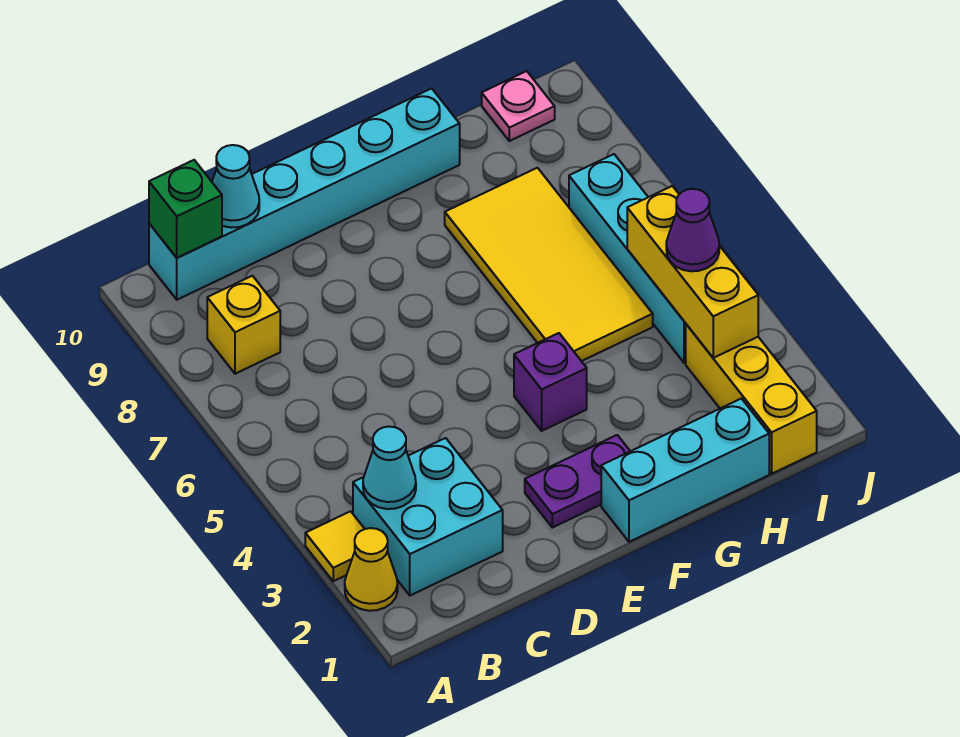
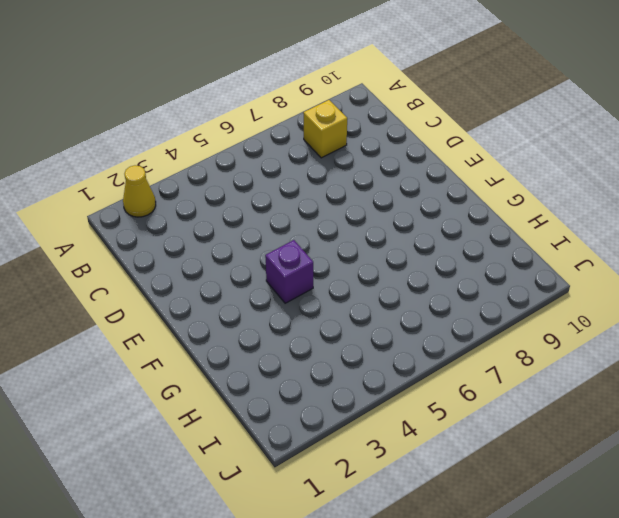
none -> yellow tile A3 level 1
none -> cyan brick B2:C3 level 1
none -> cyan brick B10:G10 level 1

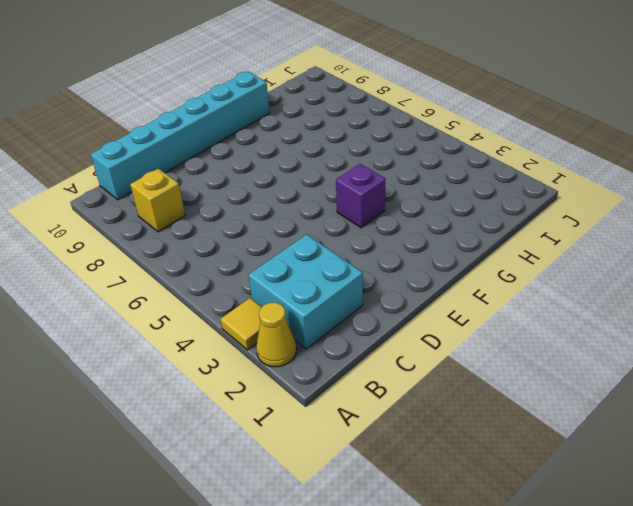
none -> purple plate E2:F2 level 1
none -> cyan brick F1:H1 level 1
none -> yellow tile G5:H8 level 1

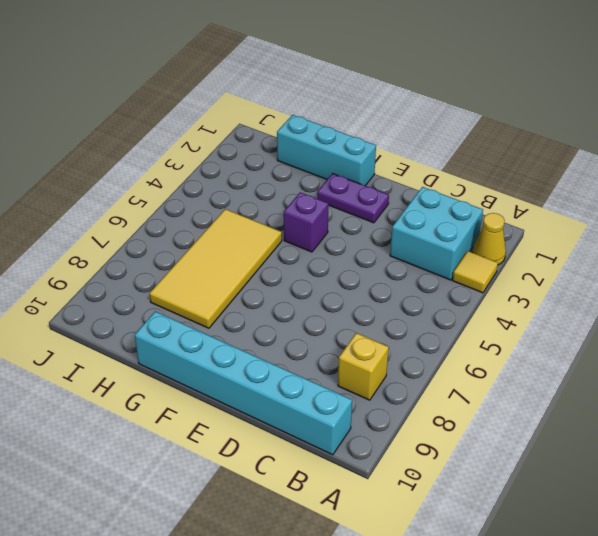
none -> yellow brick I1:I3 level 1
none -> cyan brick I4:I7 level 1
none -> pink plate I10 level 1

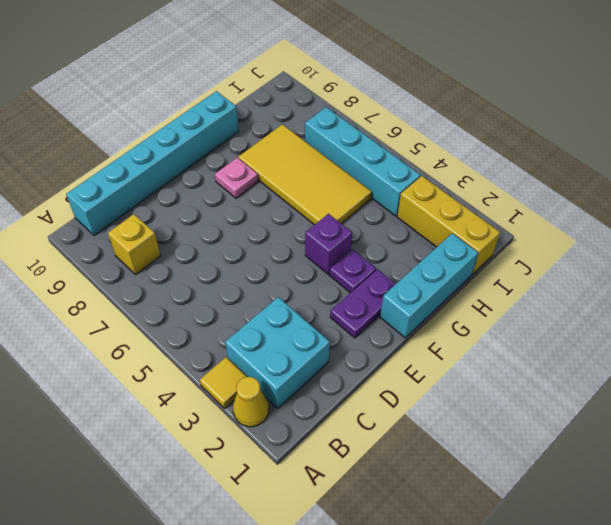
purple plate F3 level 1 -> none
pink plate F8 level 1 -> pink plate I10 level 1
none -> cyan cone B3 level 2
none -> green brick B10 level 2
none -> cyan cone C10 level 2

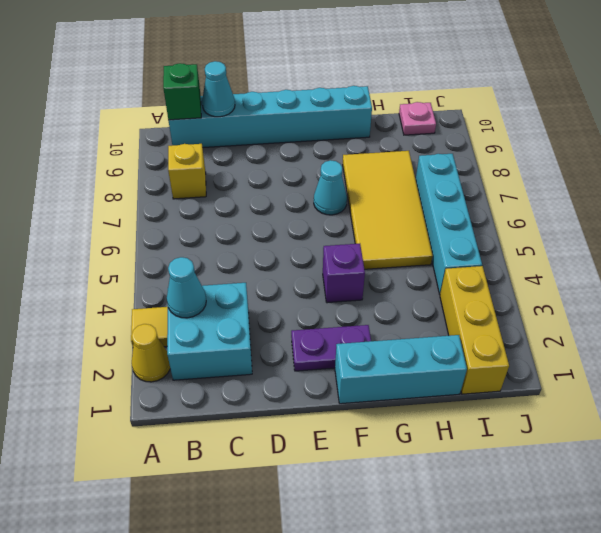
cyan cone F7 level 1 -> none
none -> yellow brick I3:I5 level 2
none -> purple cone I4 level 3

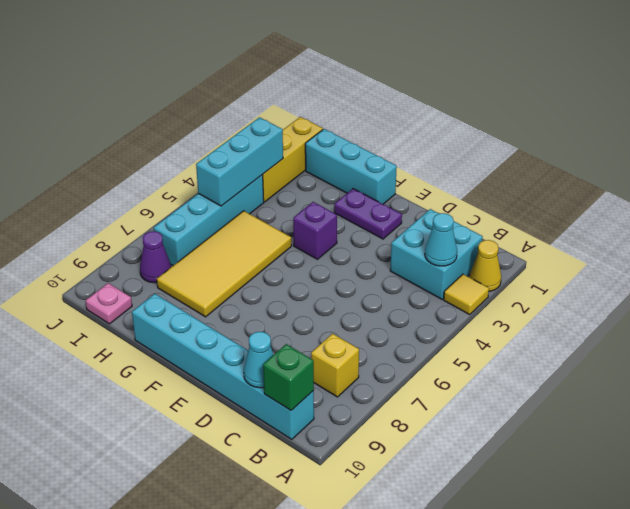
cyan brick I3:I5 level 2 -> yellow brick I3:I5 level 2
purple cone I8 level 1 -> purple cone I4 level 3

